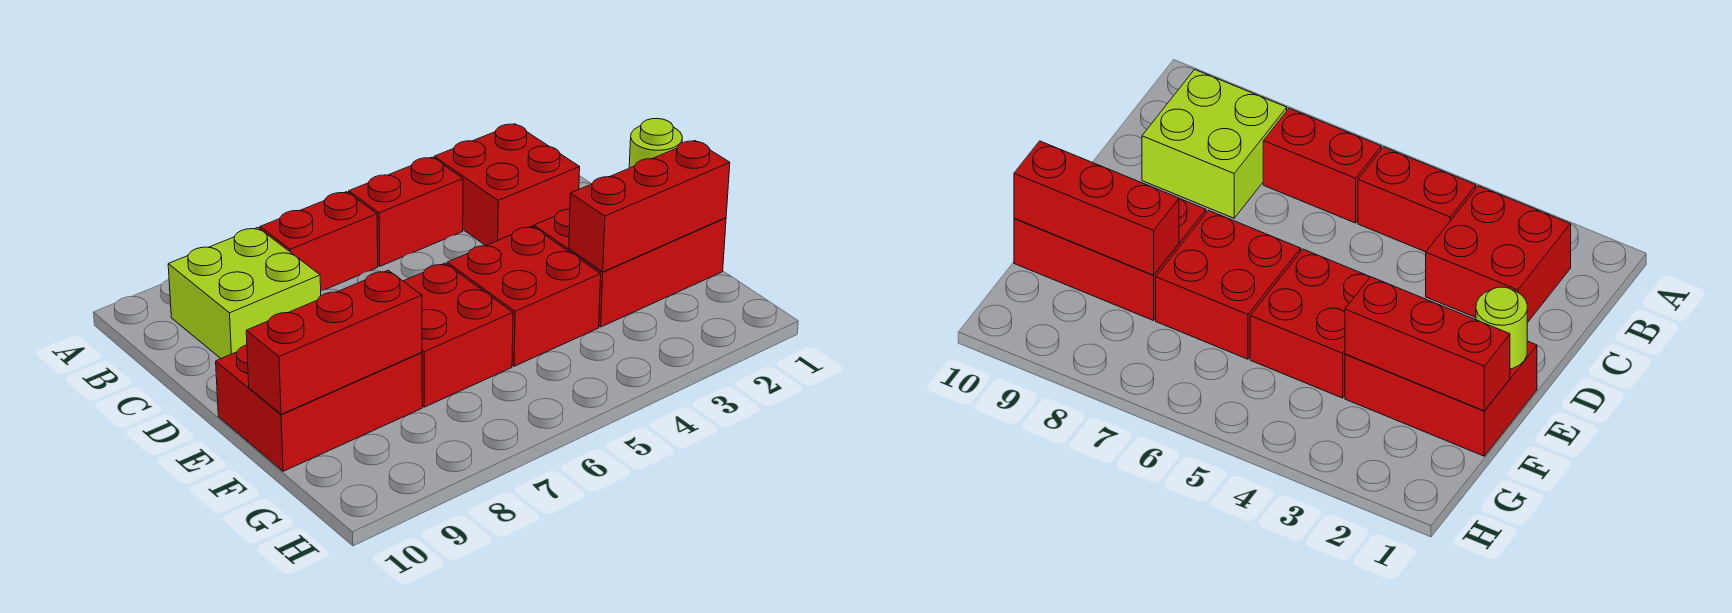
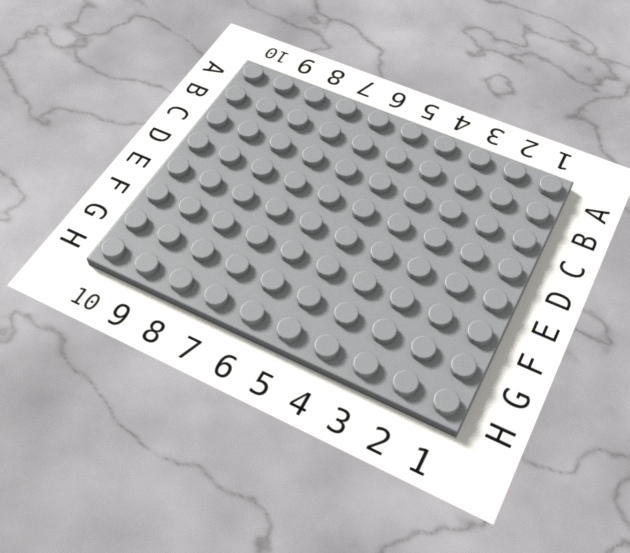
none -> red brick B2:C3 level 1
none -> red brick B4:B5 level 1

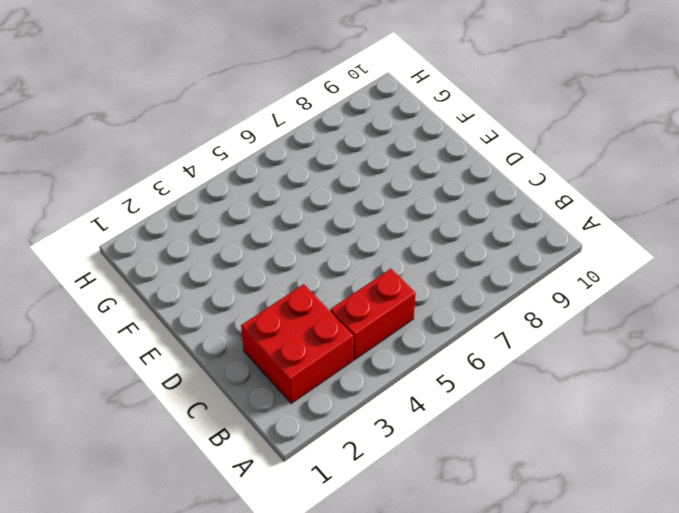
none -> red brick B6:B7 level 1
none -> lime brick B8:C9 level 1

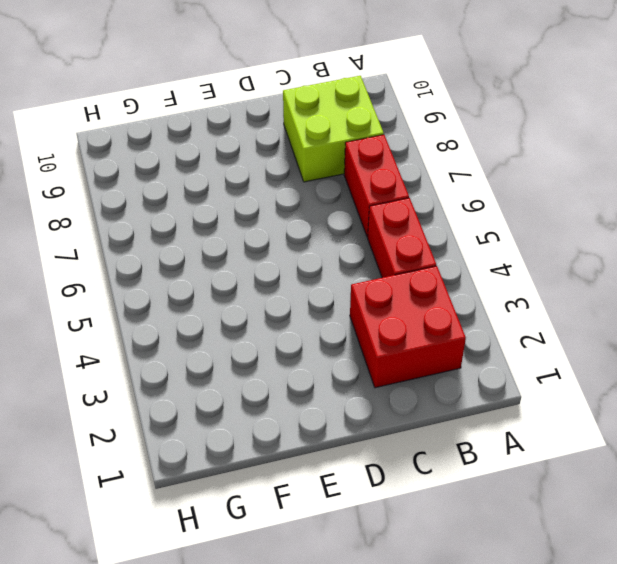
none -> red brick E1:F3 level 1
none -> red brick E4:F5 level 1

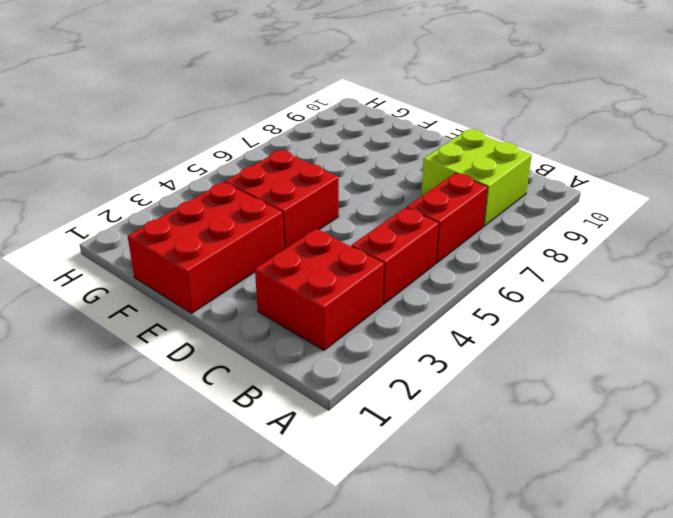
none -> red brick E6:F7 level 1
none -> red brick E8:F10 level 1

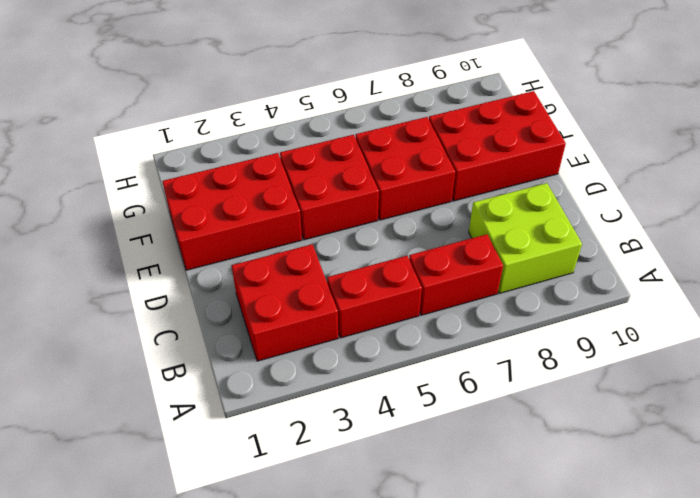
none -> lime round brick E1 level 2
none -> red brick F1:F3 level 2

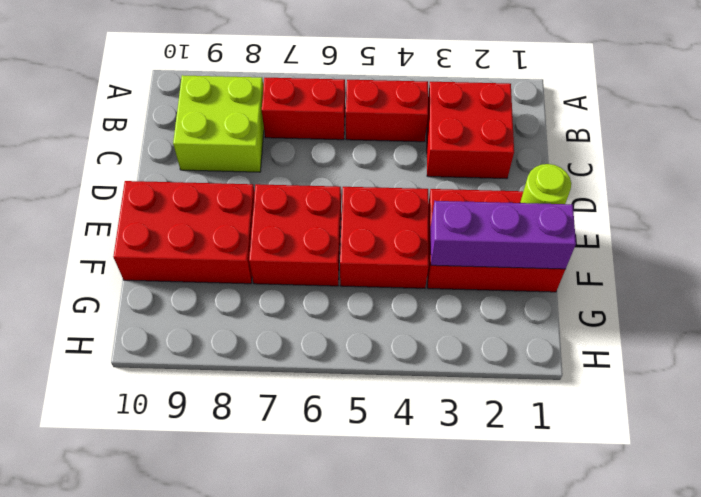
purple brick F1:F3 level 2 -> red brick F1:F3 level 2
none -> red brick F8:F10 level 2

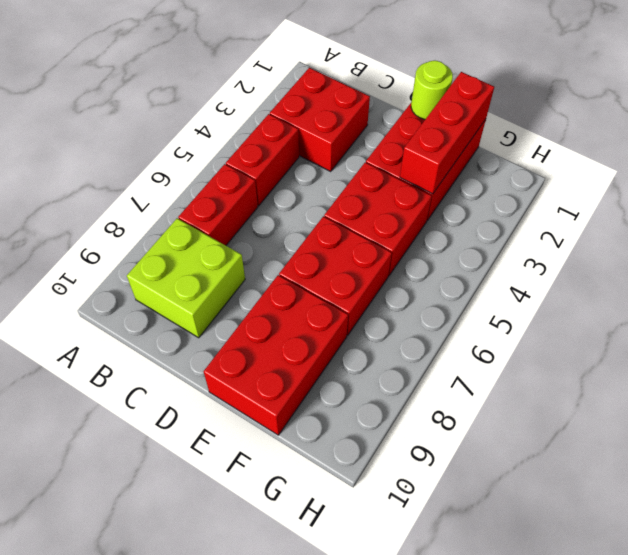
none -> red brick F8:F10 level 2

